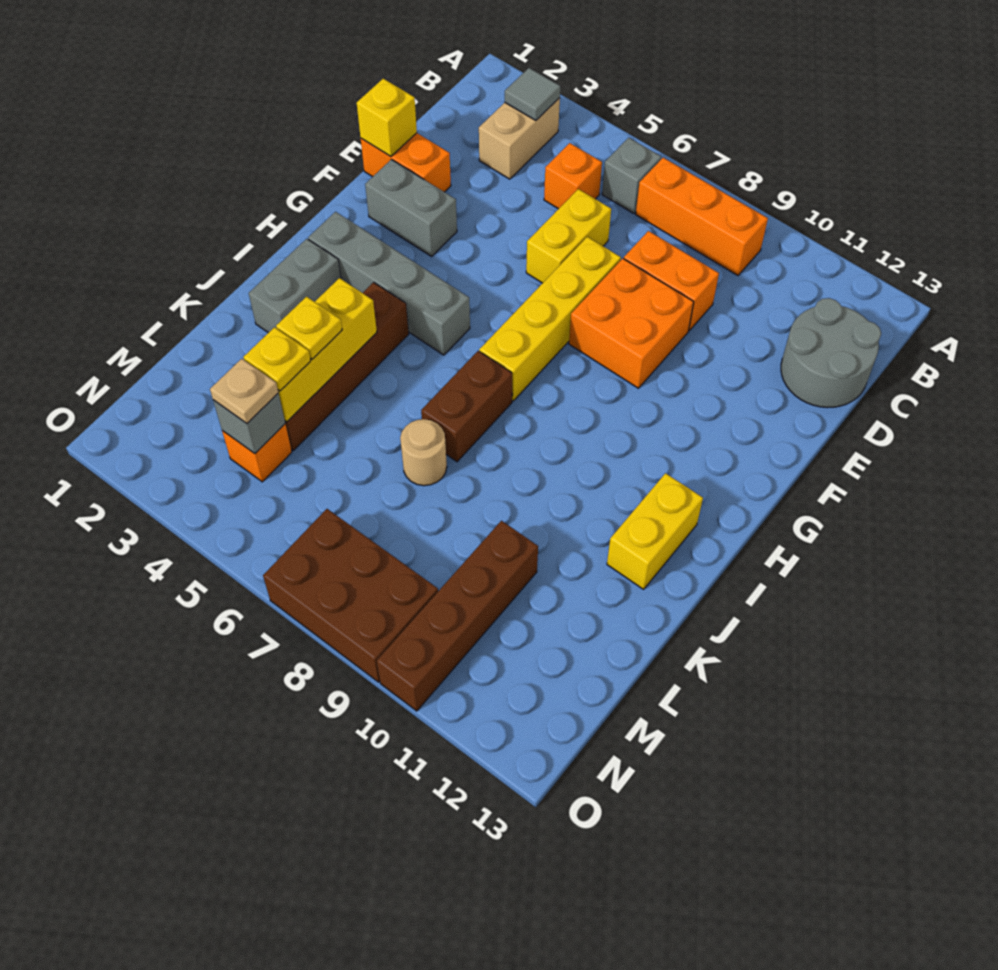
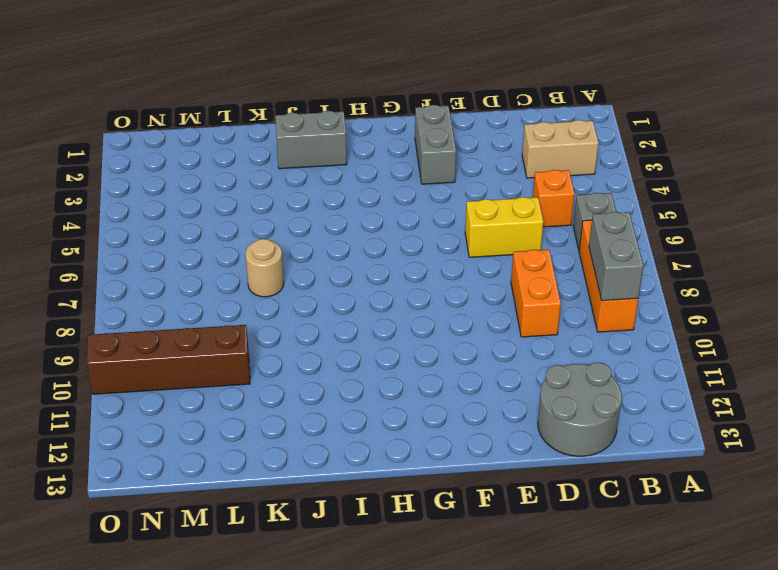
grey brick B8:B9 level 2 -> none
none -> orange brick E1:E2 level 1
none -> yellow brick E7:H7 level 1
none -> orange brick E8:F9 level 1

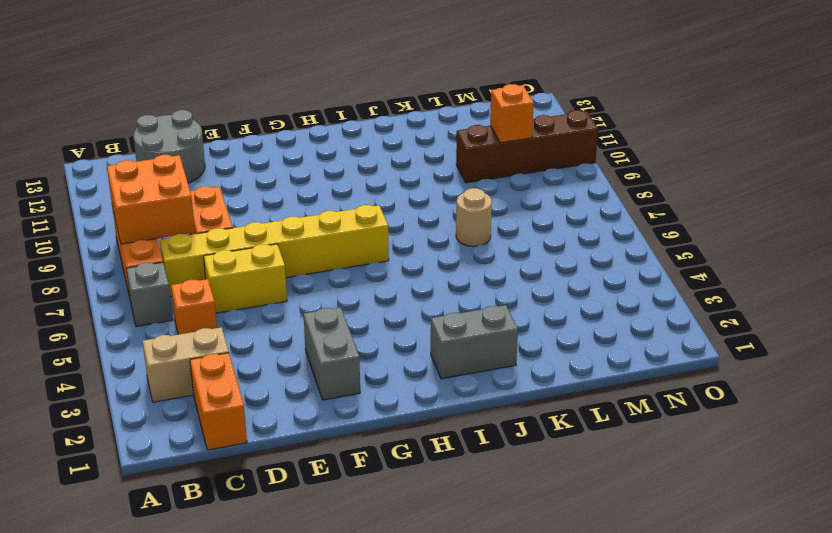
orange brick B8:C9 level 2 -> orange brick E8:F9 level 1
orange brick C1:C2 level 1 -> orange brick E1:E2 level 1
yellow brick C7:H7 level 1 -> yellow brick E7:H7 level 1
orange brick M10 level 2 -> orange brick M4 level 1
none -> grey brick H2:H5 level 1
none -> brown brick I4:L4 level 1
none -> brown brick I7:J7 level 1

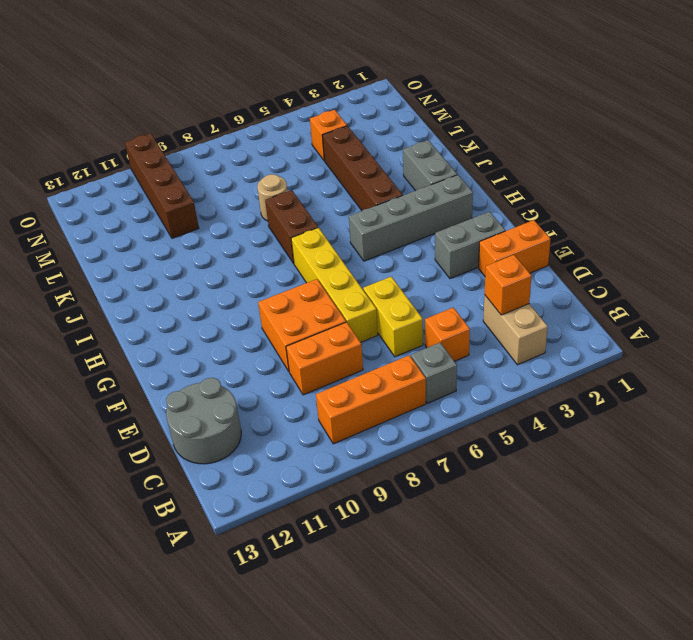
orange brick C3 level 2 -> none
none -> yellow brick I12:J12 level 1
none -> brown brick N7:O9 level 1
none -> grey tile B3 level 2

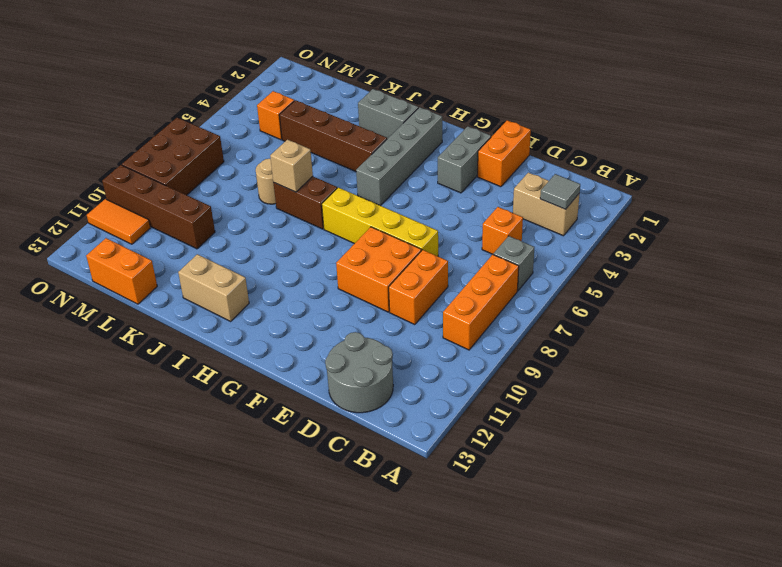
tan brick I12:J12 level 1 -> yellow brick I12:J12 level 1
tan brick J7 level 2 -> none
orange brick L13:M13 level 1 -> none
orange tile N11:O11 level 1 -> none
none -> yellow brick D6:E6 level 1
none -> yellow brick E1 level 2
none -> yellow brick J4:L4 level 2

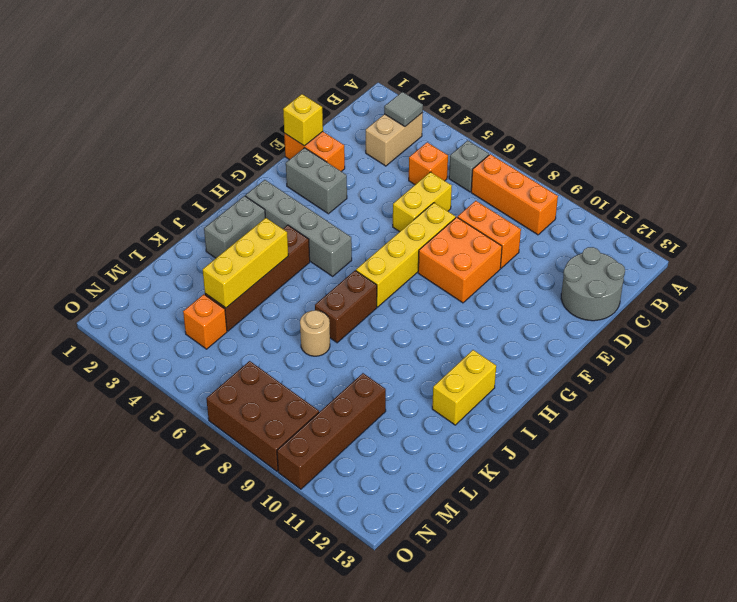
none -> grey brick M4 level 2
none -> yellow plate K4 level 3
none -> yellow plate L4 level 3

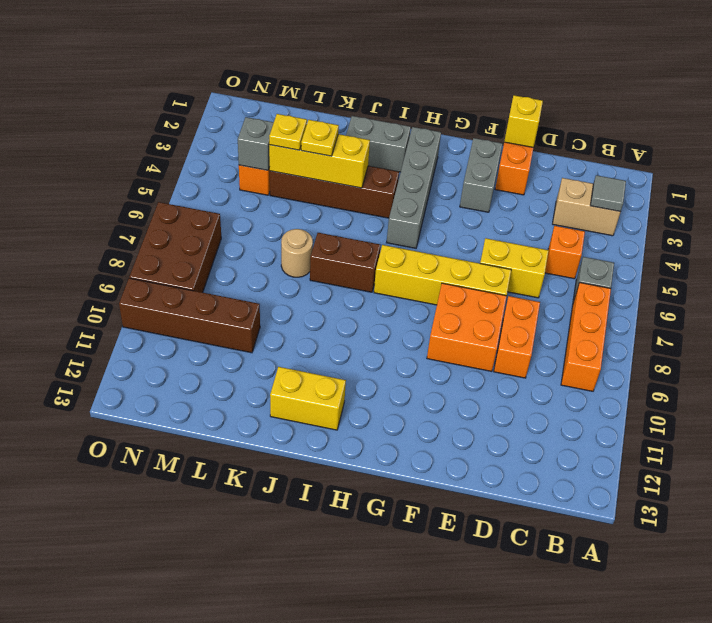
none -> grey round brick C12:D13 level 1
none -> tan plate M4 level 3

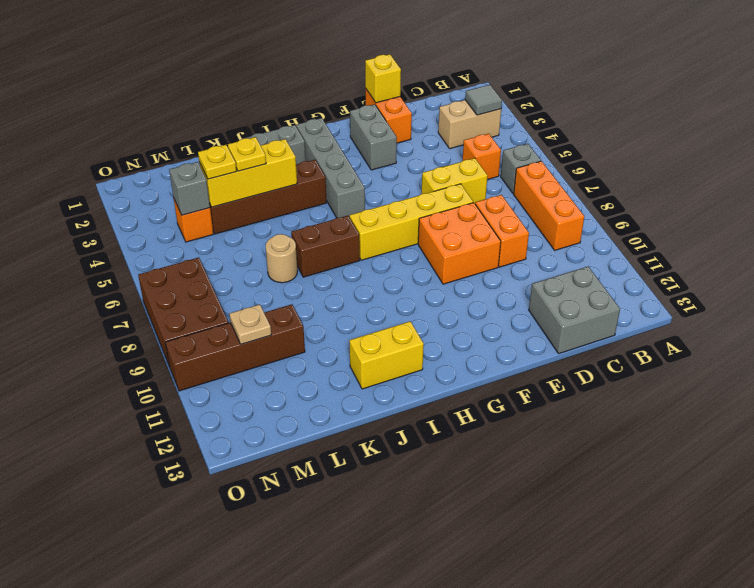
grey brick C12:D13 level 1 -> grey round brick C12:D13 level 1
tan plate M10 level 2 -> tan plate M4 level 3

